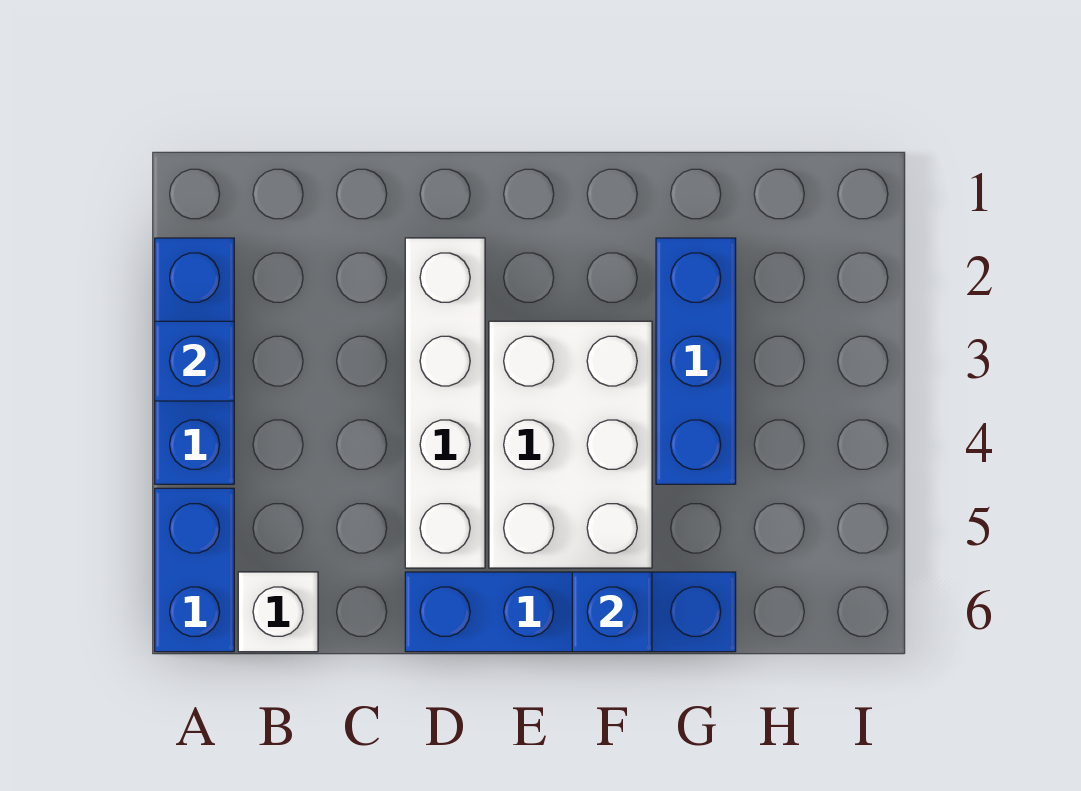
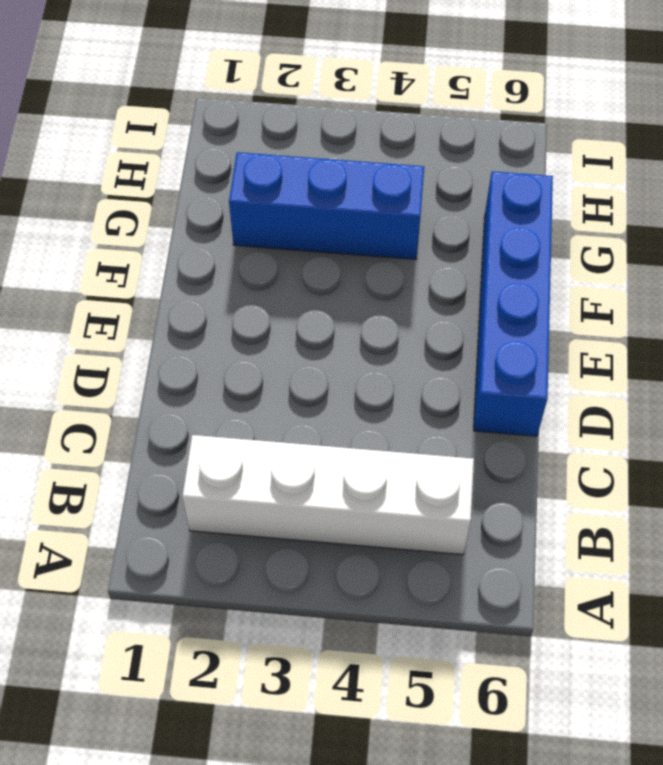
white brick B2:B5 level 1 -> white brick D2:D5 level 1
none -> blue brick A2:A4 level 1
none -> blue brick A5:A6 level 1

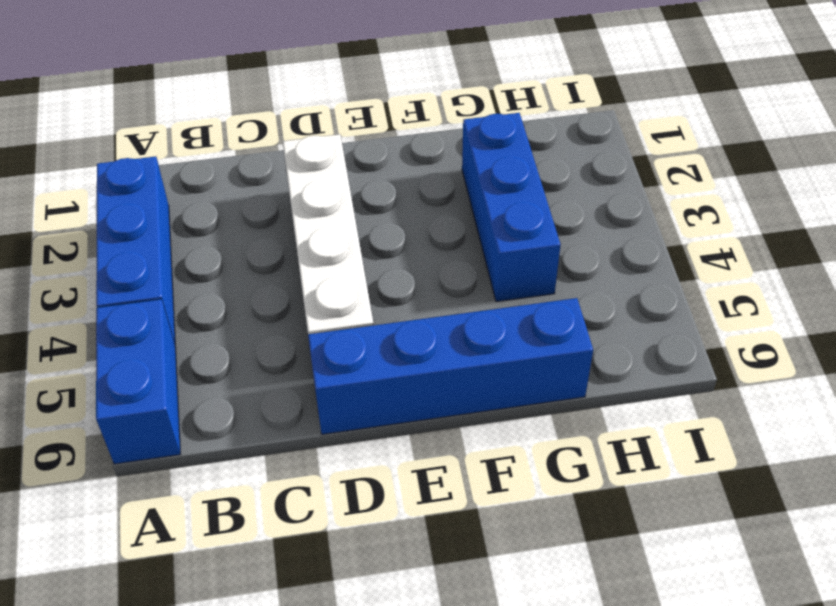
none -> white brick B6 level 1
none -> white brick E3:F5 level 1

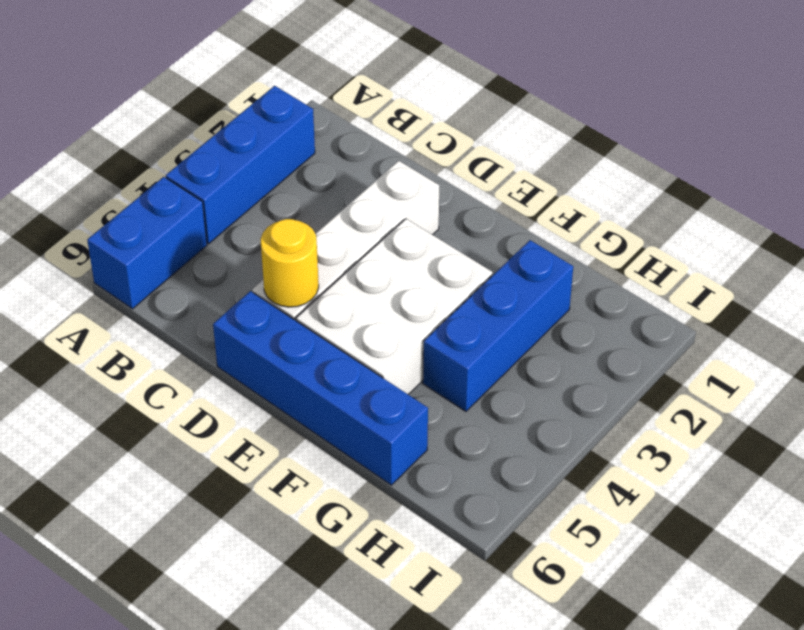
yellow round brick D5 level 2 -> none
none -> white brick B6 level 1
none -> blue brick A3 level 2

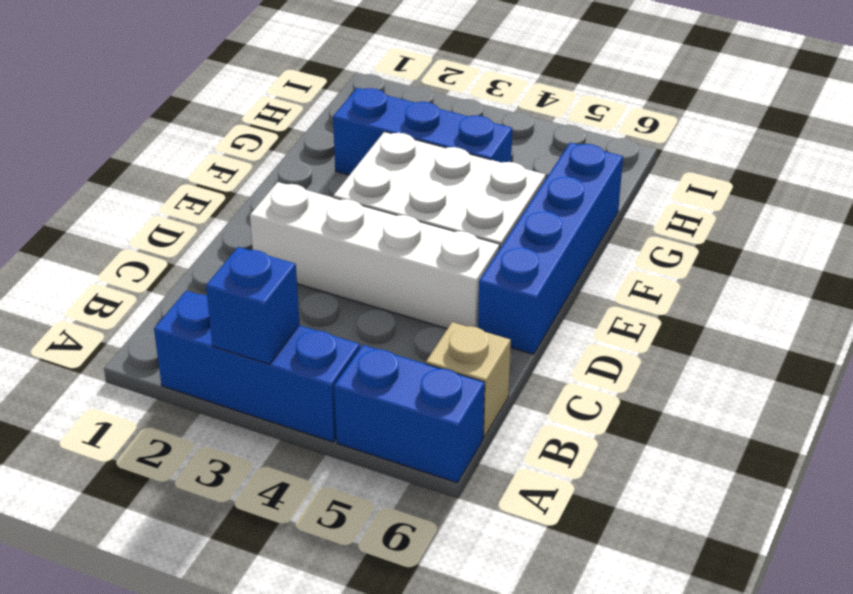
tan brick B6 level 1 -> white brick B6 level 1
none -> blue brick F6 level 2

